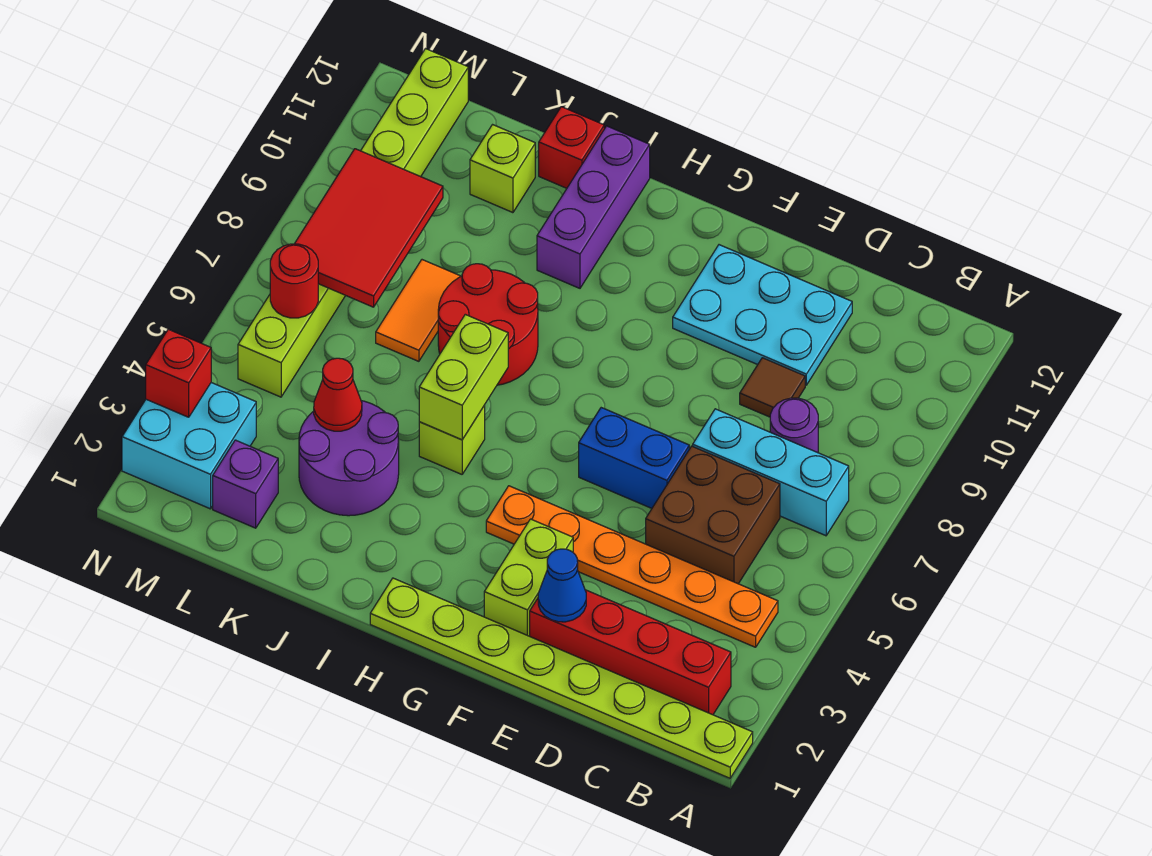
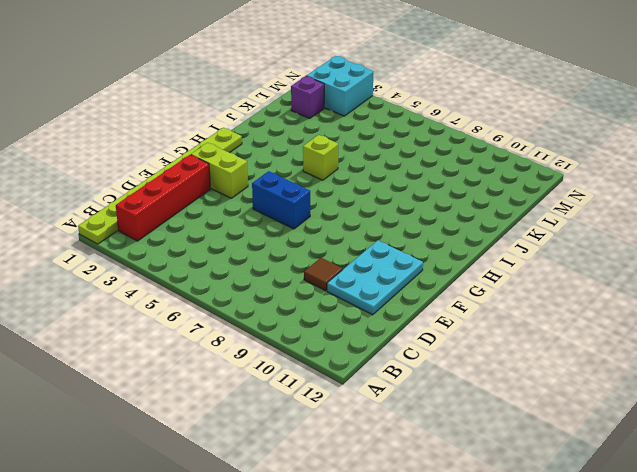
blue brick F5:F6 level 1 -> blue brick E6:F6 level 1
none -> orange plate B4:G4 level 1
none -> cyan brick B7:D7 level 1
none -> brown brick C5:D6 level 1

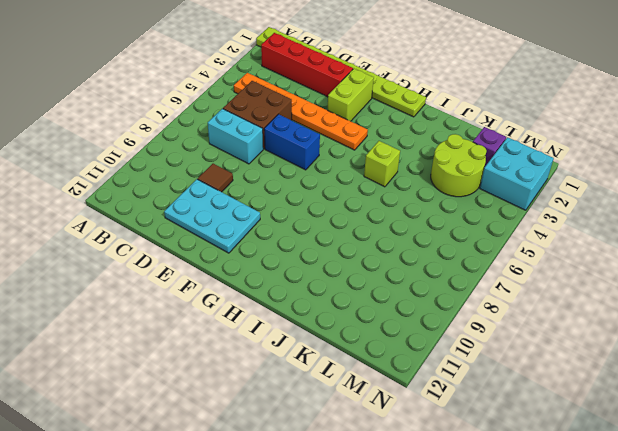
cyan brick C7:D7 level 1 -> cyan brick B7:D7 level 1
lime round brick K3:L4 level 1 -> purple round brick J3:K4 level 1
none -> purple round brick C8 level 1
none -> red round brick I7:J8 level 1
none -> purple brick I10:I12 level 1

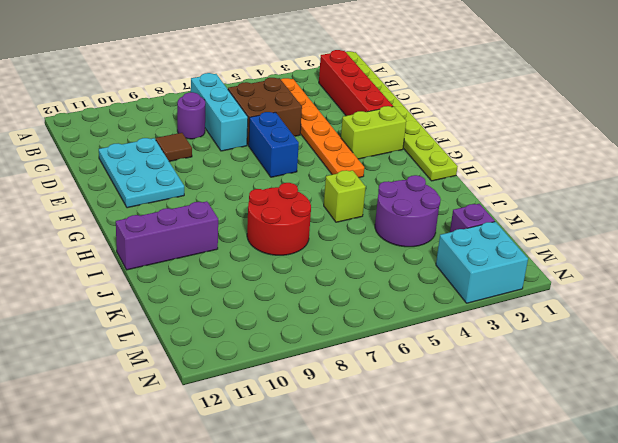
none -> red brick J12 level 1
none -> orange tile K7:K8 level 1
none -> lime brick K11 level 1

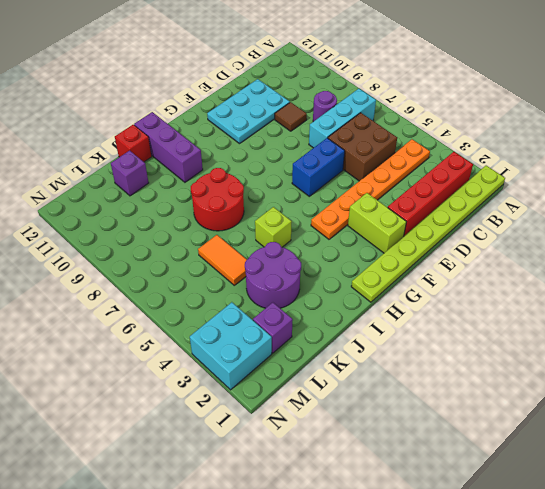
orange tile K5:K6 level 1 -> orange tile K7:K8 level 1
purple brick K11 level 1 -> lime brick K11 level 1
none -> lime brick M5:M12 level 1
none -> blue cone E2 level 2
none -> lime brick I5:I6 level 2

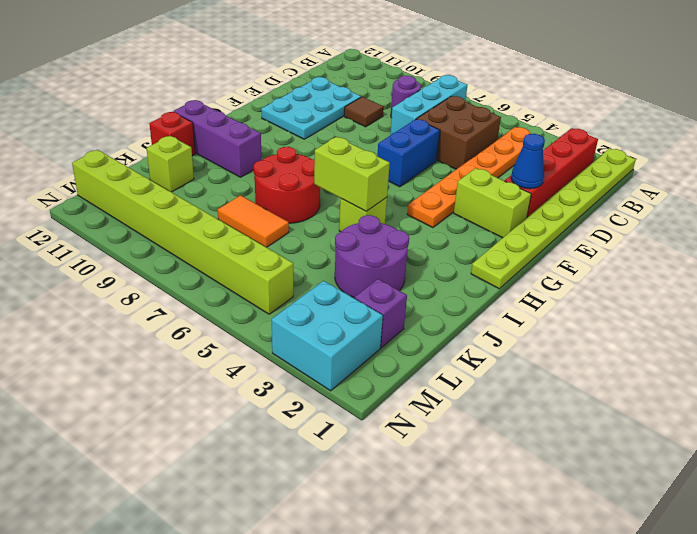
none -> red cone K4 level 2
none -> red tile L7:M9 level 2
none -> red round brick M6 level 2

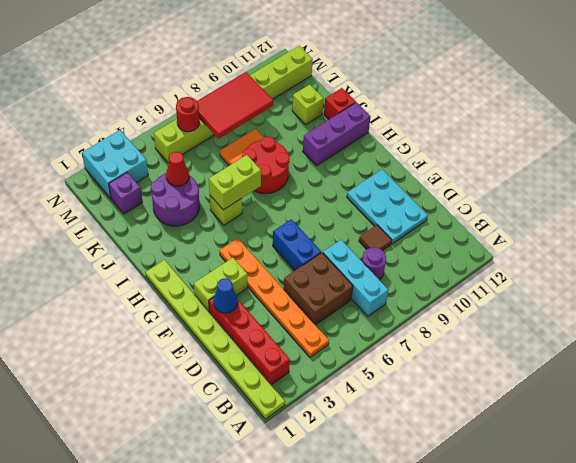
none -> red brick N3 level 2

